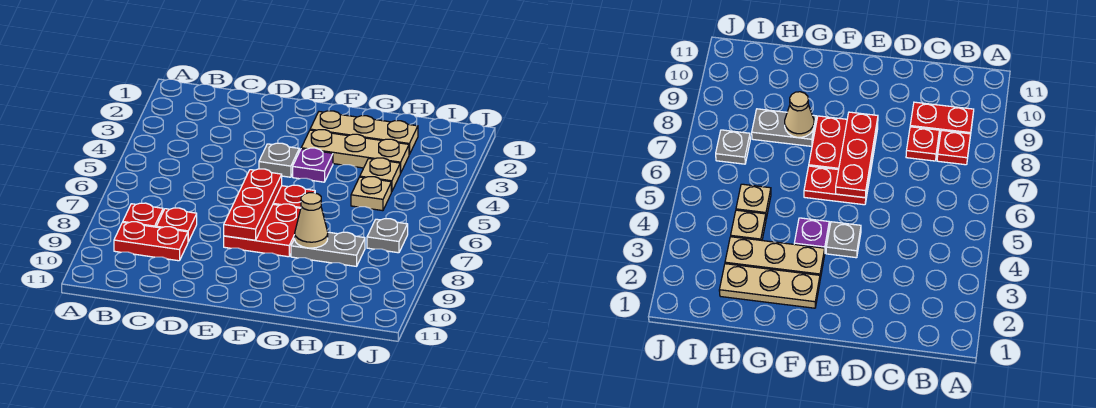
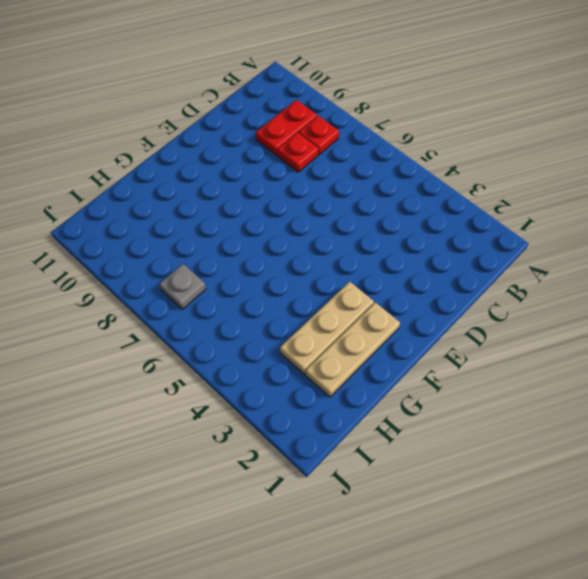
none -> grey plate E4 level 1
none -> red plate E6:F6 level 1
none -> red plate E7:F8 level 1

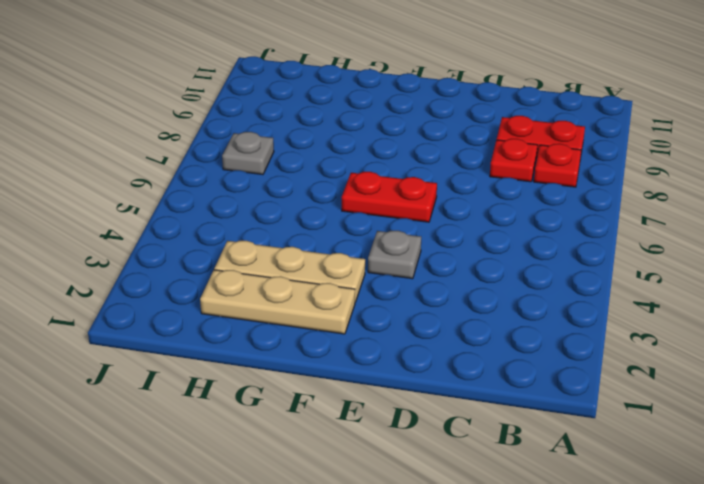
none -> red plate E7:F8 level 1
none -> purple plate F4 level 1
none -> grey plate G8:H8 level 1

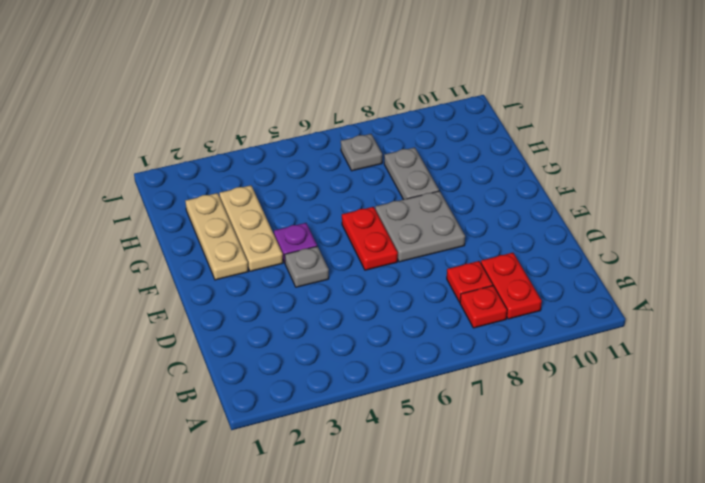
grey plate E7:F8 level 1 -> red plate E7:F8 level 1
none -> tan plate H4 level 1
none -> tan plate H5 level 1
none -> red plate E6:E8 level 2

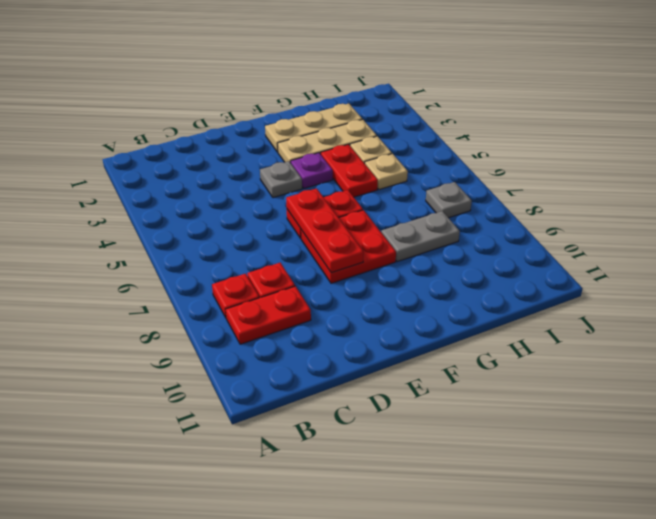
red plate G4:G5 level 1 -> none
none -> tan cone G8 level 2

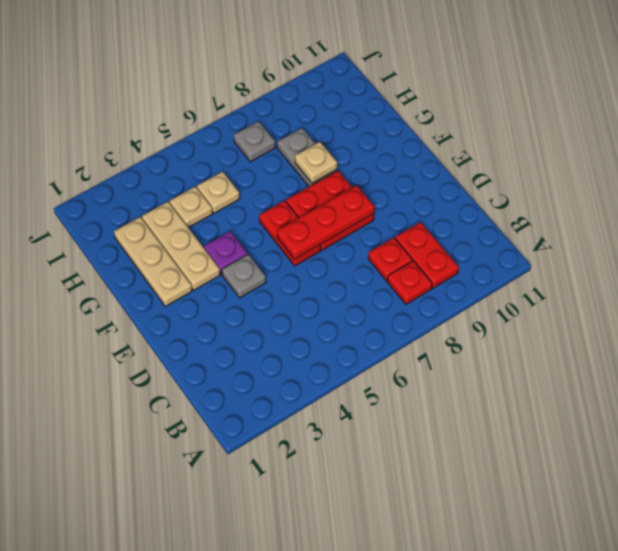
tan plate G8 level 2 -> tan cone G8 level 2

